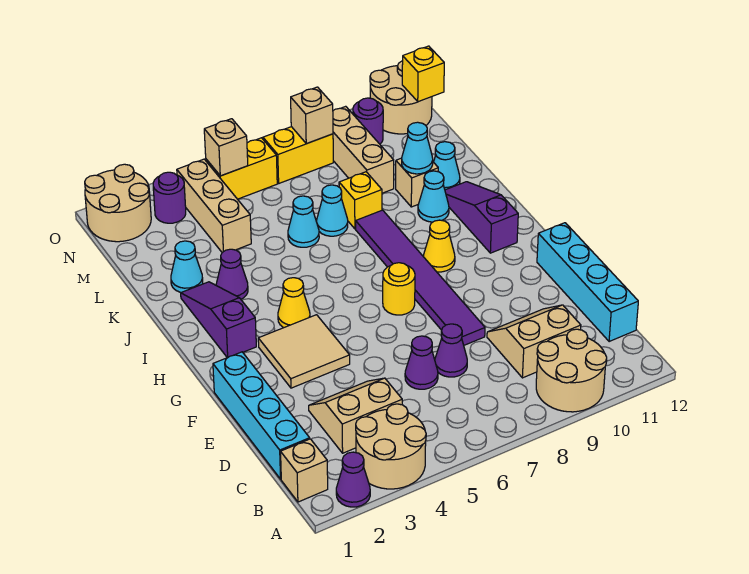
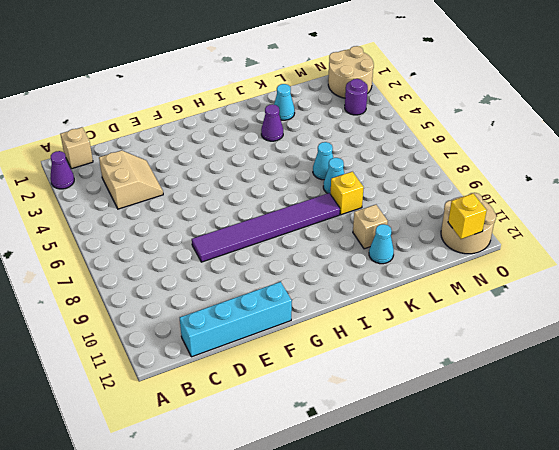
none -> tan round brick A3:B4 level 1
none -> tan round brick A9:B10 level 1
none -> cyan brick C1:F1 level 1
none -> tan slope C9:D10 level 1 top C

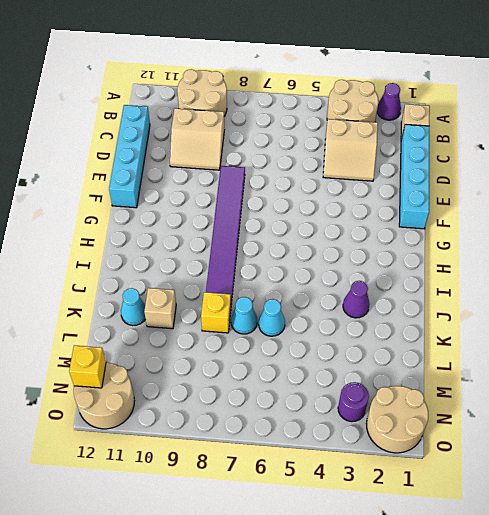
none -> purple cone D6 level 1
none -> purple cone D7 level 1
none -> tan tile F3:G4 level 1
none -> yellow round brick G7 level 1

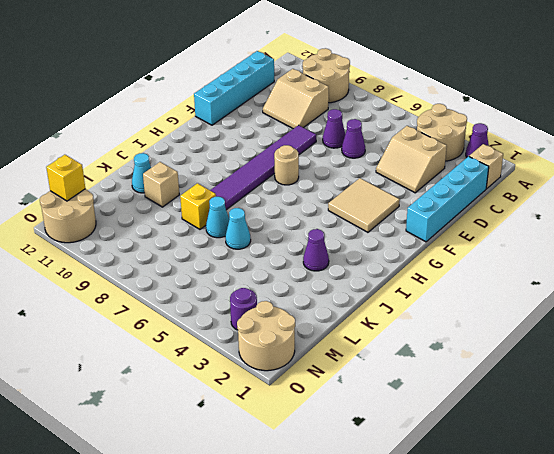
tan round brick G7 level 1 -> yellow round brick G7 level 1
none -> purple slope H2:J2 level 1 top H
none -> yellow cone H4 level 1
none -> yellow cone H9 level 1
none -> purple slope H11:J11 level 1 top H

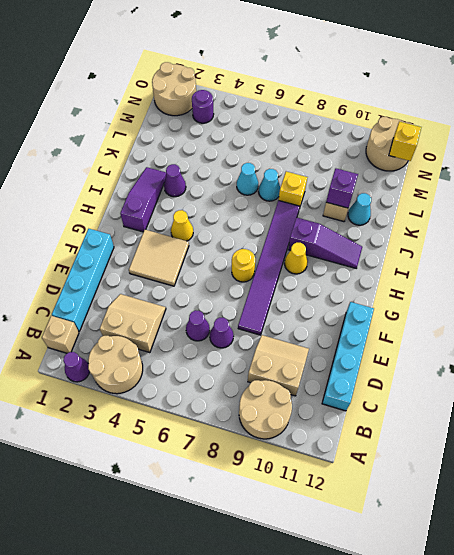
purple slope I9:I11 level 1 top 9 -> purple slope H11:J11 level 1 top H
purple brick K10 level 2 -> cyan cone K10 level 2
none -> cyan cone J10 level 1
none -> cyan cone K2 level 1
none -> tan brick L4:N4 level 1
none -> tan brick L9:N9 level 1

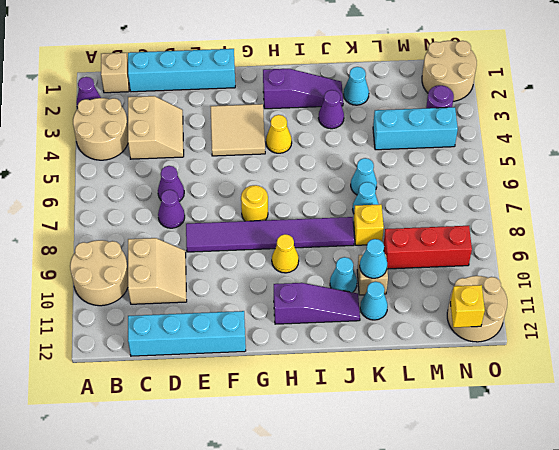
cyan brick L4:N4 level 1 -> tan brick L4:N4 level 1
red brick L9:N9 level 1 -> tan brick L9:N9 level 1
none -> yellow brick N5:N6 level 1
none -> yellow brick N7:N8 level 1
none -> purple round brick N10 level 1
none -> tan brick N5 level 2

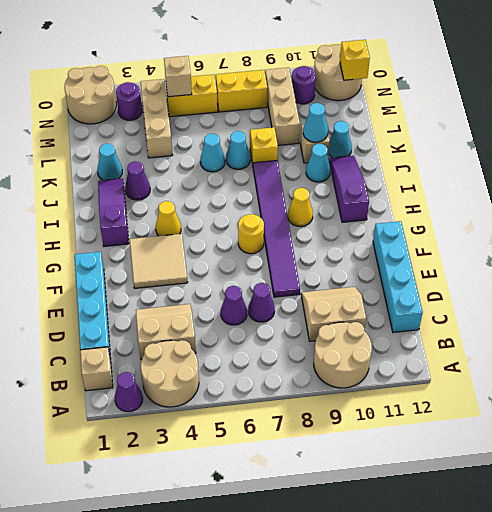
none -> tan brick N8 level 2

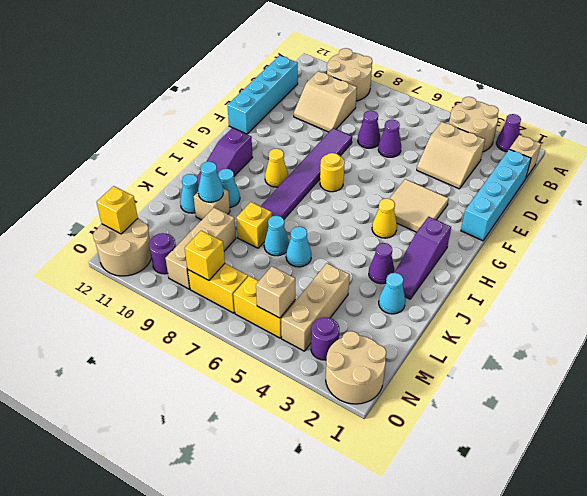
yellow brick N8 level 2 -> tan brick N8 level 2

